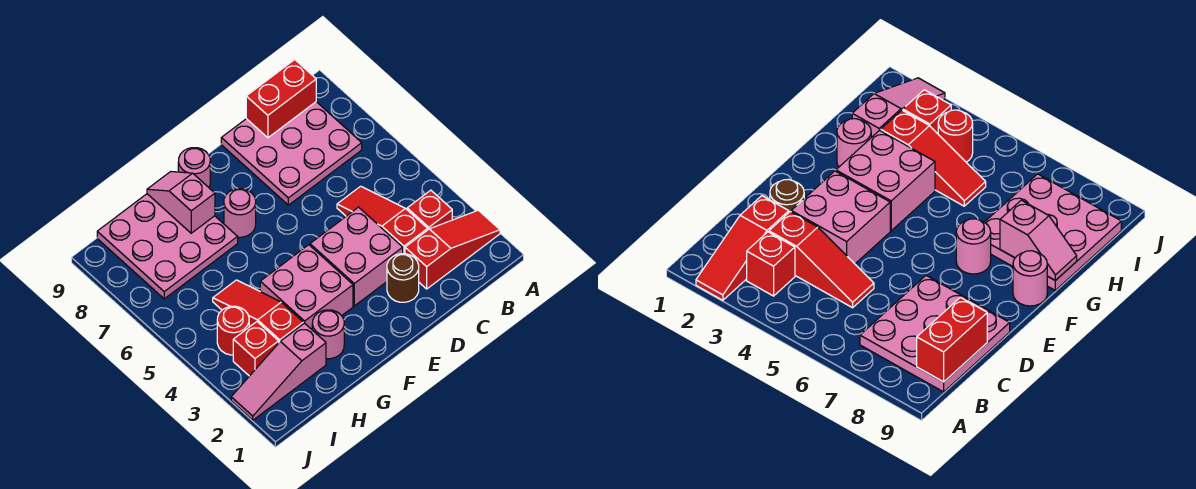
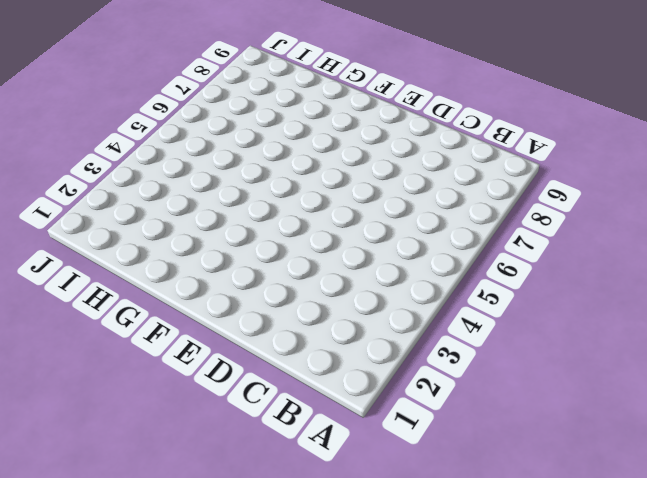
none -> red slope A2:C2 level 1 top C
none -> red brick B3 level 1
none -> pink plate B7:D9 level 1

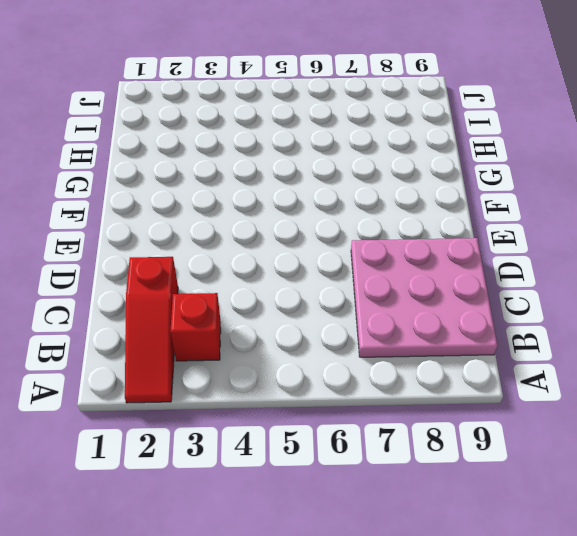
none -> red slope C3:C5 level 1 top 3
none -> brown round brick D2 level 1
none -> pink brick D3:E4 level 1

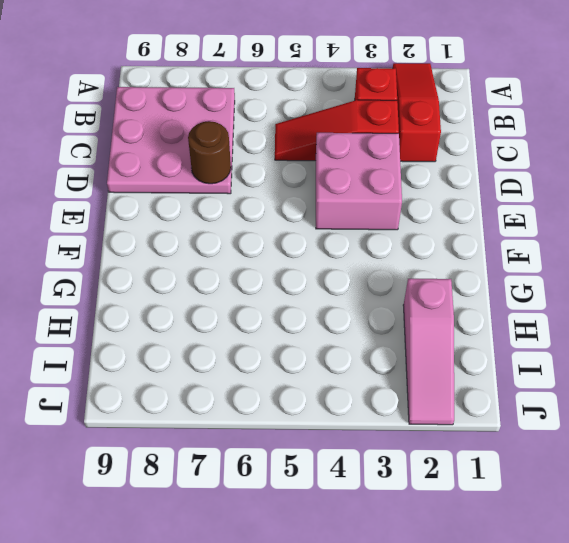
brown round brick D7 level 2 -> brown round brick D2 level 1
none -> pink brick F3:G4 level 1
none -> pink round brick F7 level 1
none -> pink round brick F9 level 1

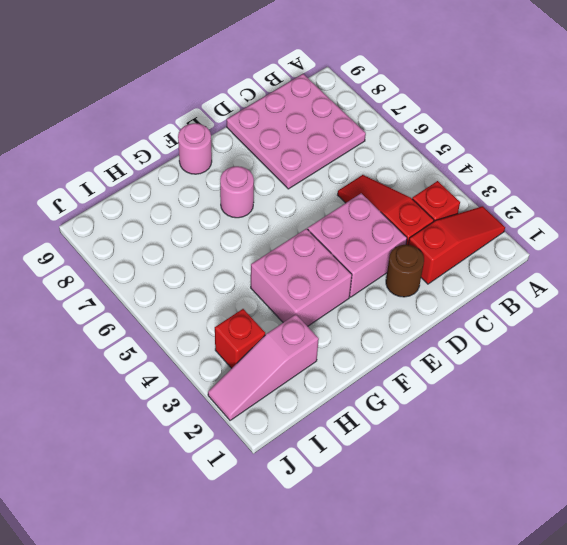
none -> pink round brick G2 level 1
none -> pink plate G7:I9 level 1
none -> red slope H3:H5 level 1 top 3

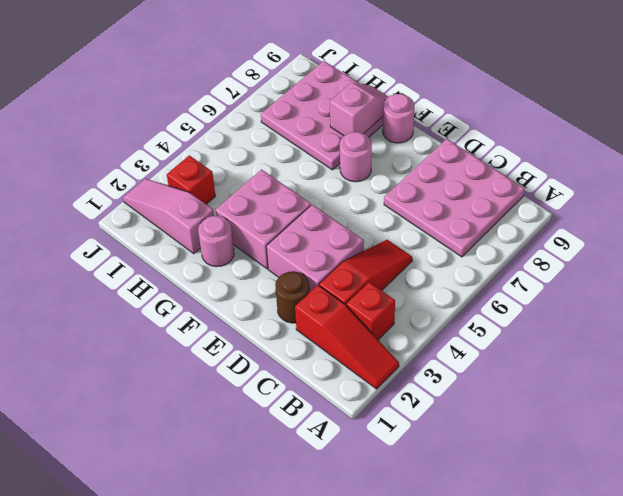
none -> red slope H3:H5 level 1 top 3
none -> red round brick I4 level 1
none -> red brick B9:C9 level 2

